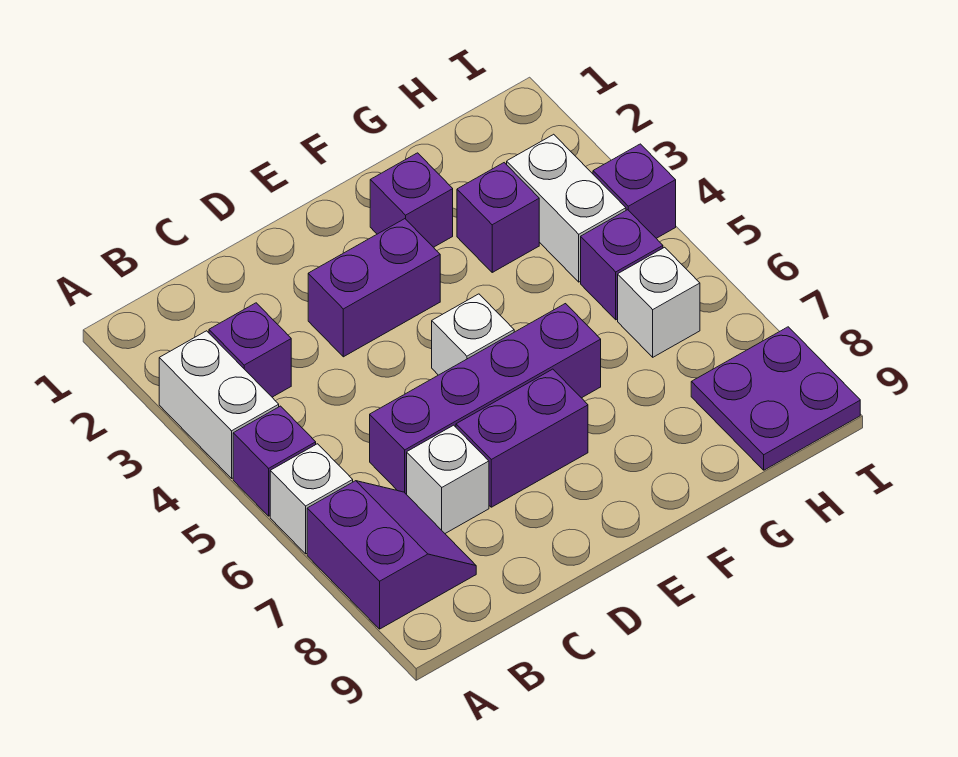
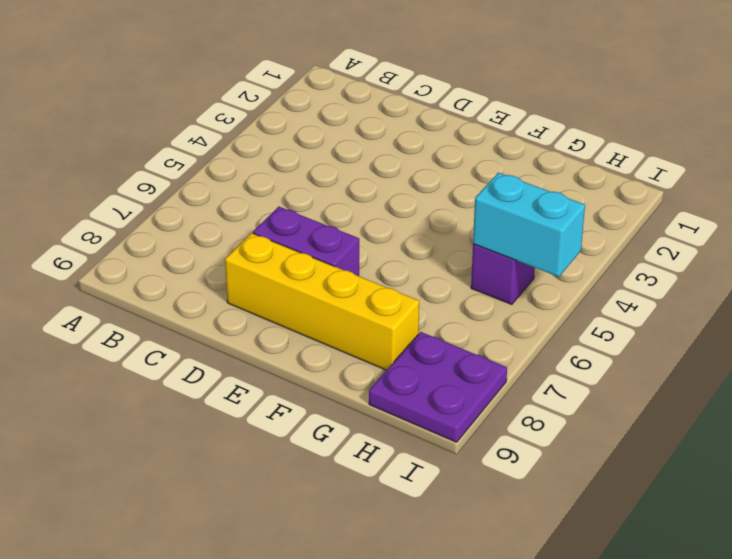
yellow brick D8:G8 level 1 -> none
cyan brick H5:I5 level 2 -> none
none -> white brick A3:A4 level 1
none -> purple brick A5 level 1
none -> white brick A6 level 1

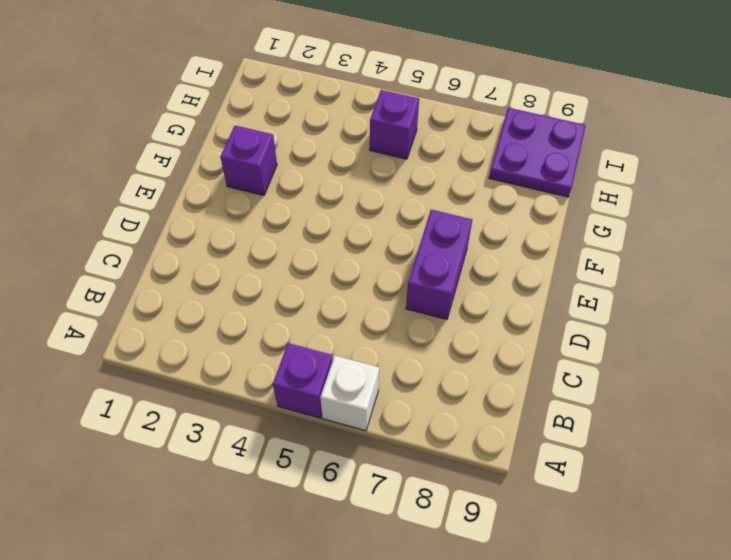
none -> white brick A3:A4 level 1
none -> purple slope A7:B8 level 1 top A
none -> purple brick B3 level 1

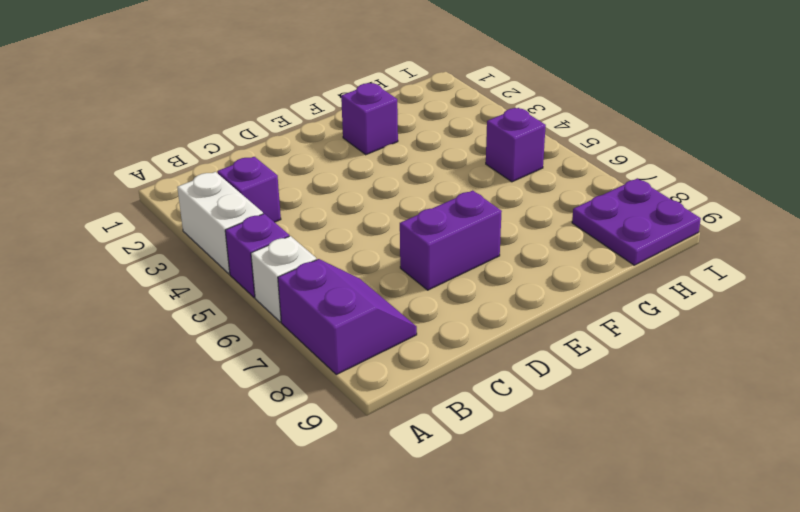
none -> purple brick C6:F6 level 1
none -> white brick C7 level 1
none -> purple brick D3:E3 level 1

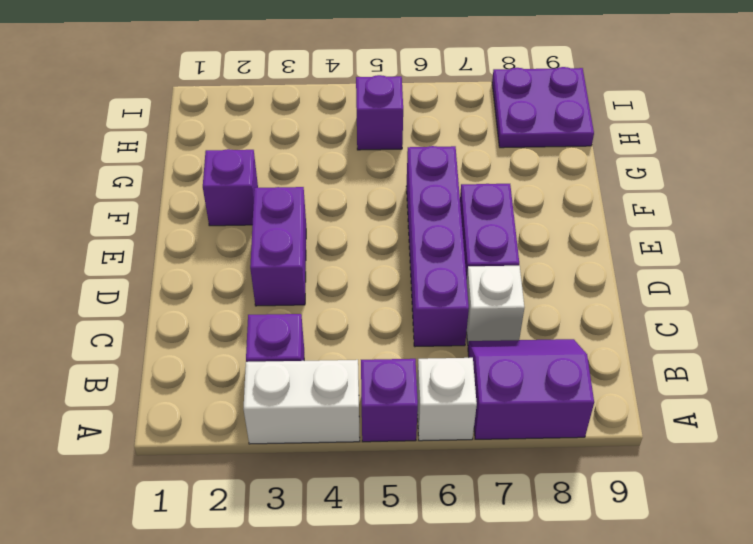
none -> white brick E5 level 1
none -> purple brick G3 level 1
none -> white brick H3:H4 level 1

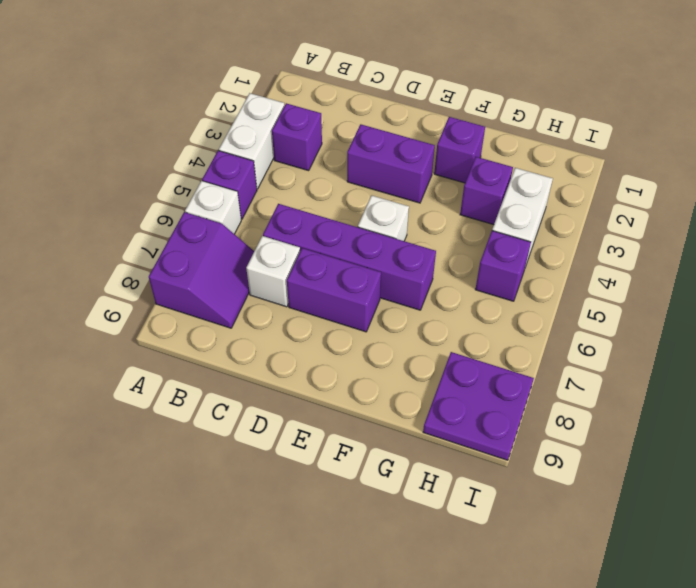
none -> white brick H6 level 1
none -> purple brick I4 level 1

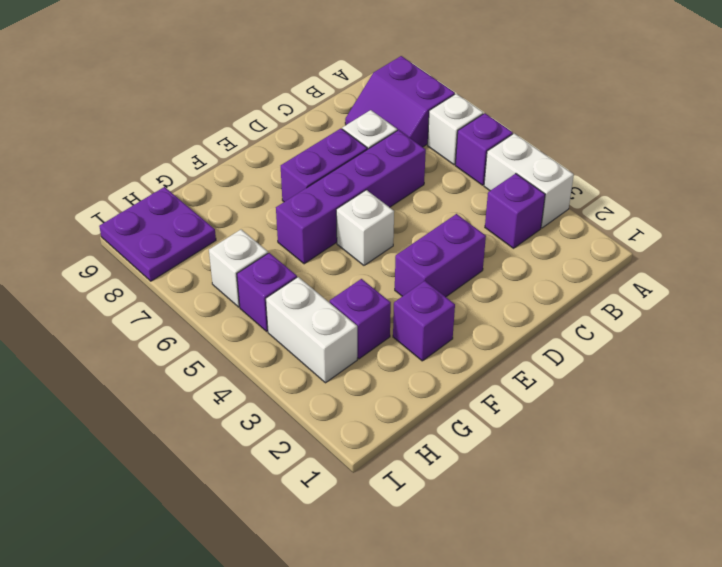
none -> purple brick I4 level 1

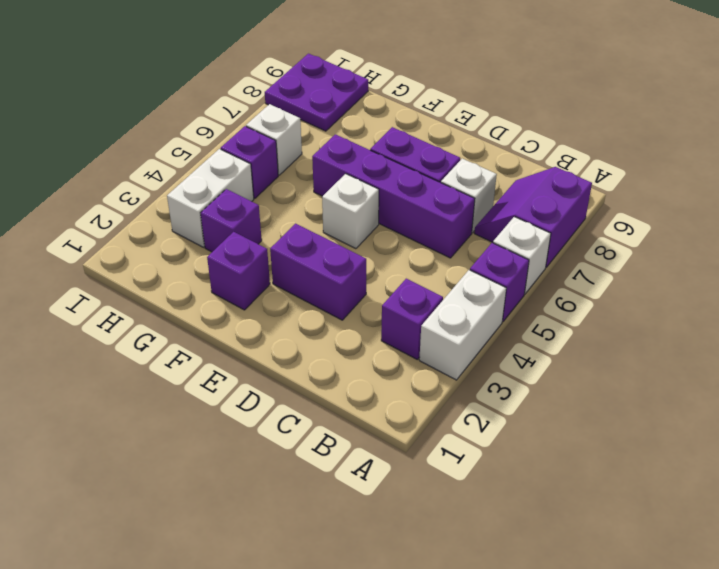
none -> purple brick I4 level 1

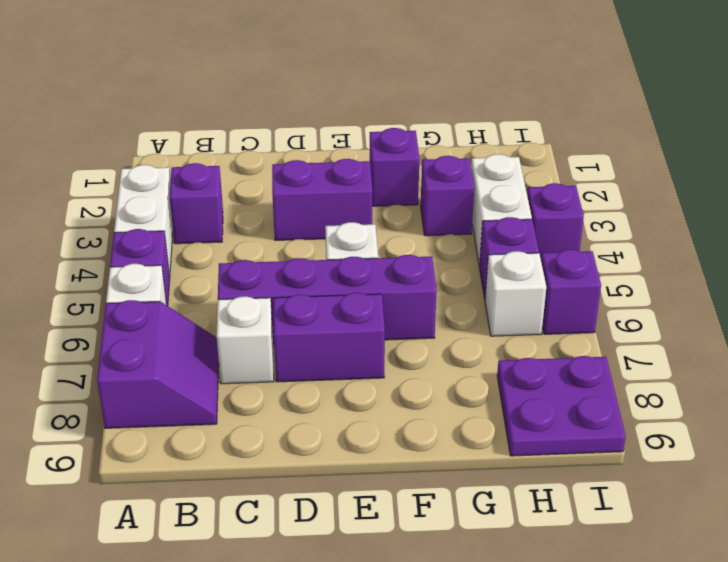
purple brick I6 level 1 -> none

